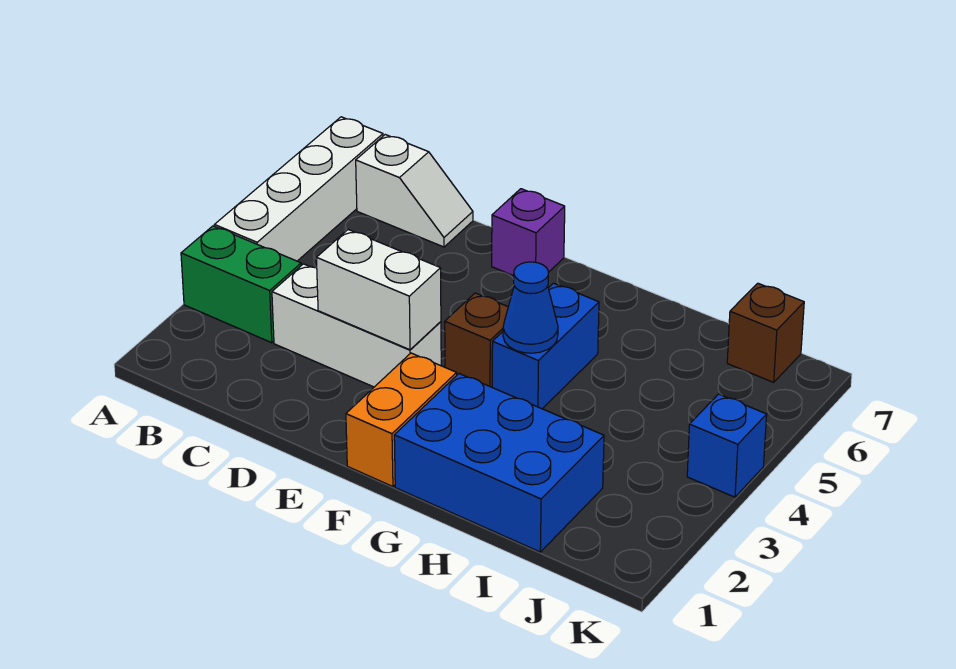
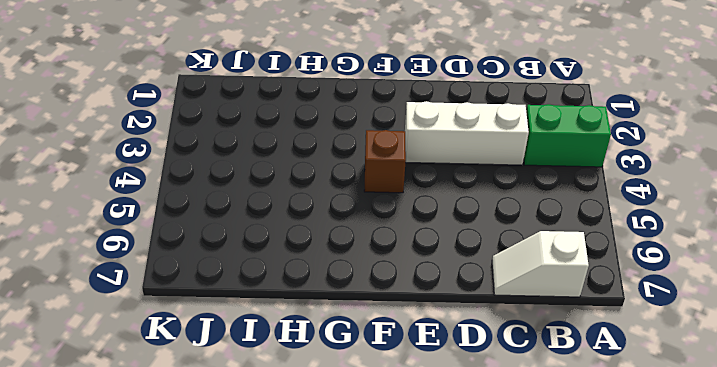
none -> white brick A4:A7 level 1
none -> purple brick E7 level 1
none -> orange brick F1:F2 level 1

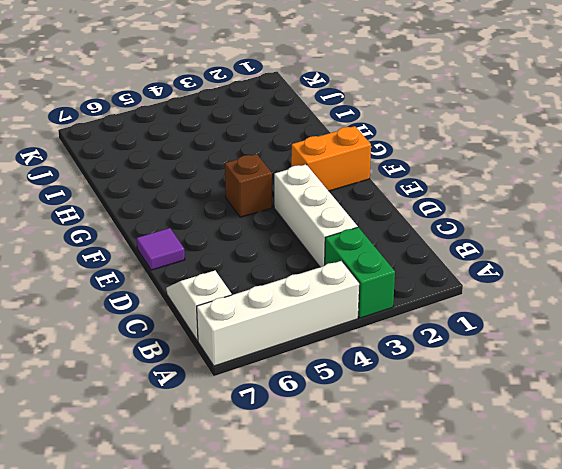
purple tile E7 level 1 -> purple brick E7 level 1
none -> blue brick G1:I2 level 1
none -> blue brick G4:G5 level 1
none -> brown brick J7 level 1

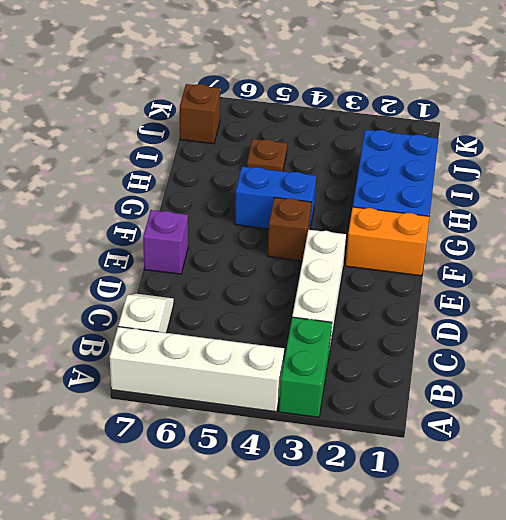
brown plate I5 level 1 -> none
none -> blue brick K4 level 1
none -> white brick D3:E3 level 2
none -> blue cone G4 level 2

